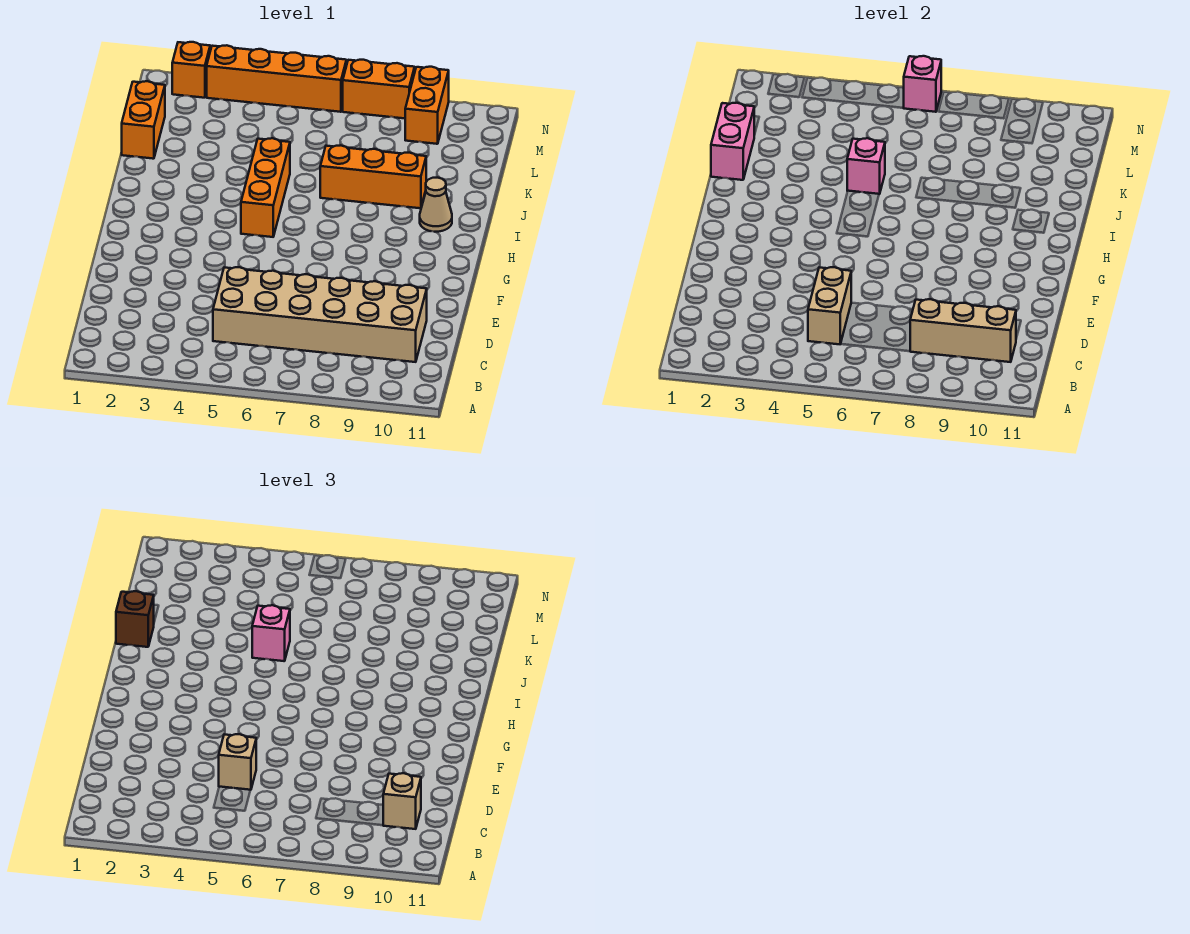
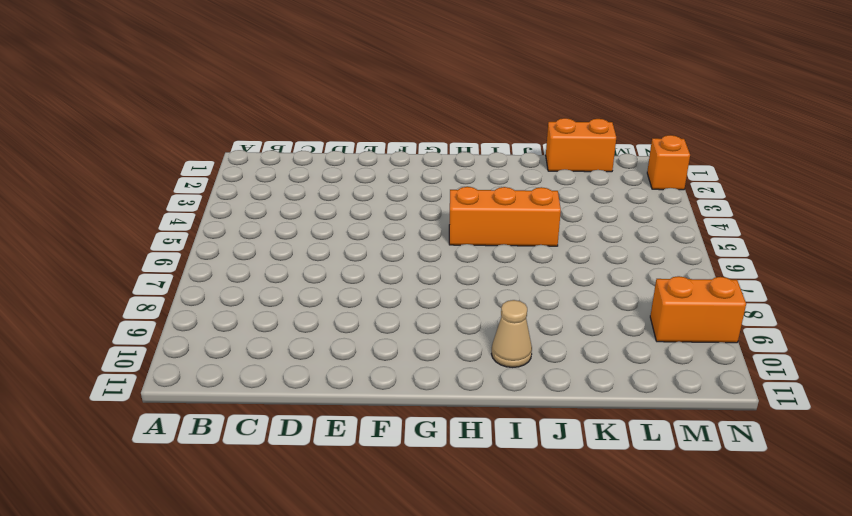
none -> tan brick C5:D10 level 1
none -> orange brick J7:J9 level 1
none -> orange brick N3:N6 level 1

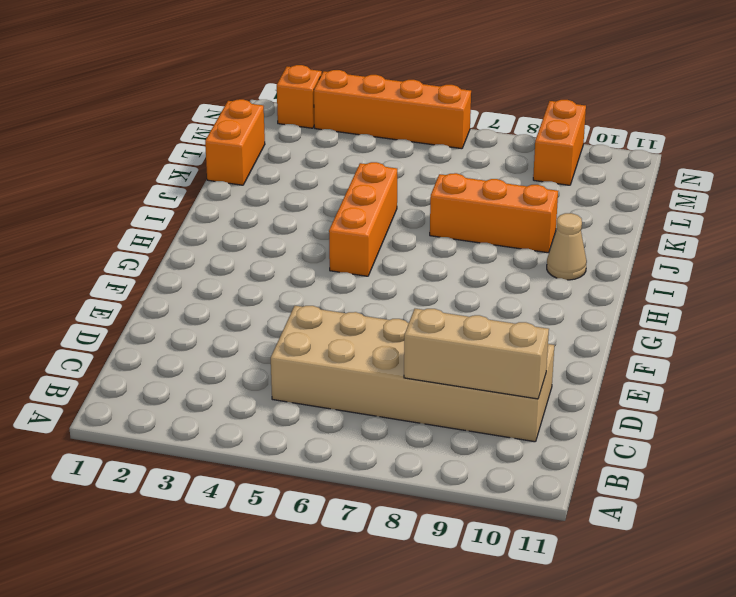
none -> orange brick N7:N8 level 1
none -> tan brick C5:D5 level 2
none -> pink brick J1:K1 level 2

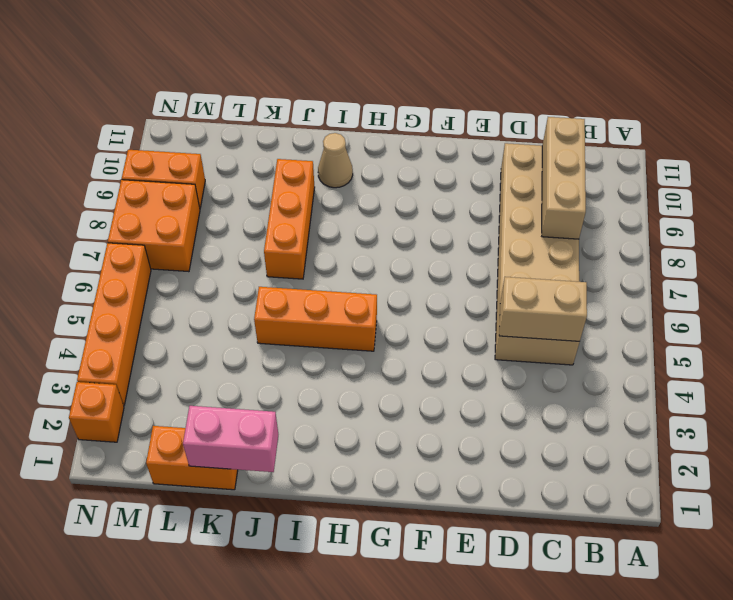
orange brick M7:N8 level 1 -> orange brick N7:N8 level 1
none -> pink brick J5 level 2
none -> pink brick N6 level 2
none -> tan brick C10 level 3

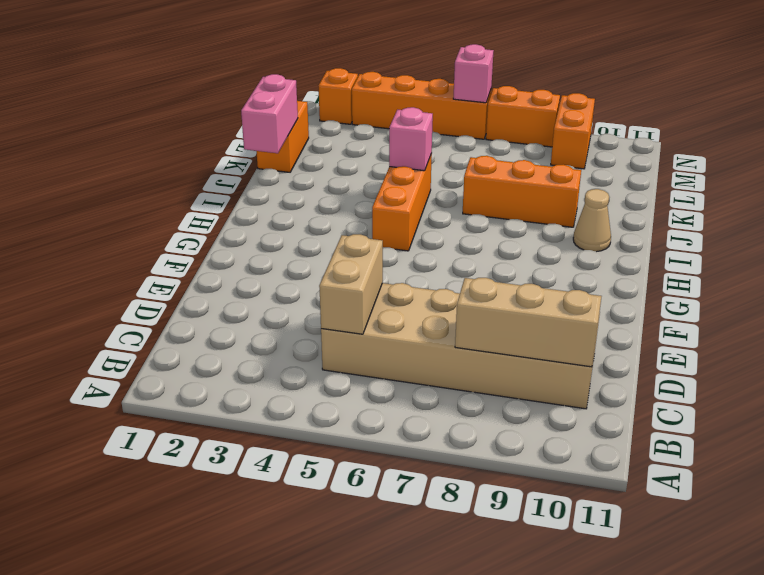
none -> tan brick C10 level 3
none -> tan brick D5 level 3
none -> brown brick J1 level 3

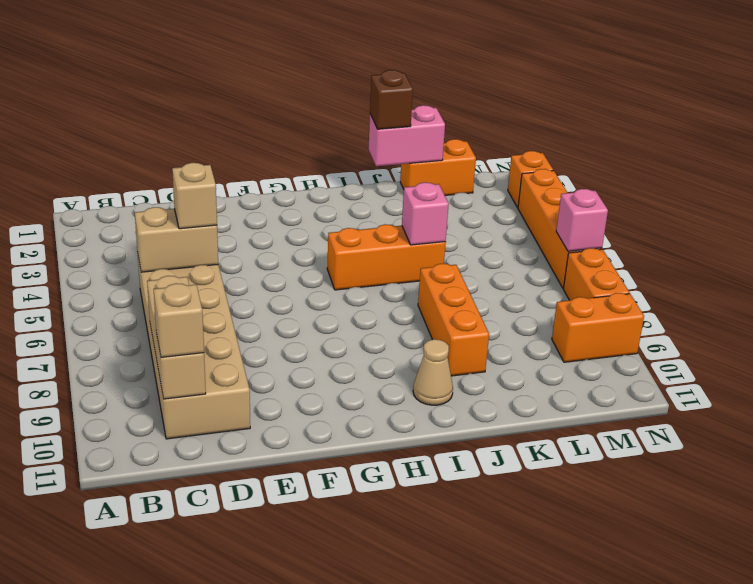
none -> pink brick J5 level 3

